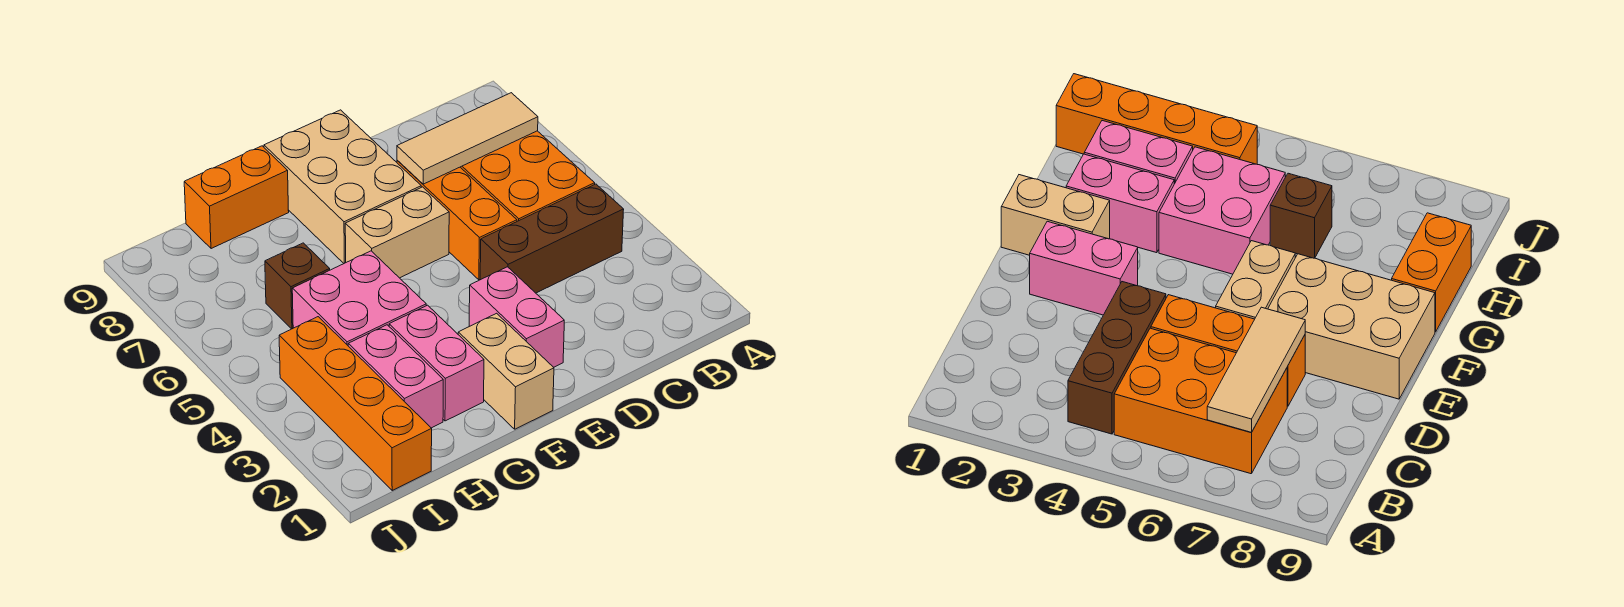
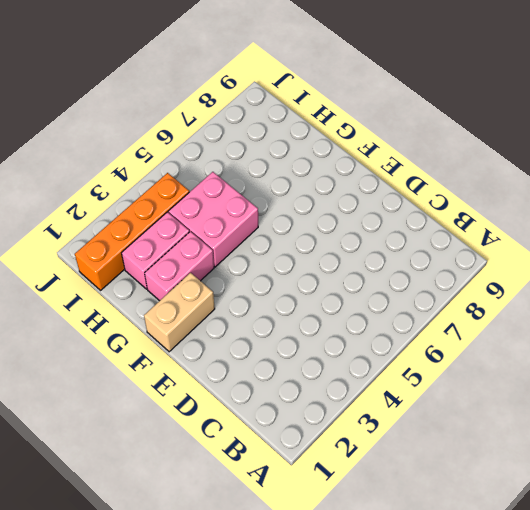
none -> brown brick B4:D4 level 1
none -> orange brick B5:C7 level 1
none -> orange brick D5:D7 level 1

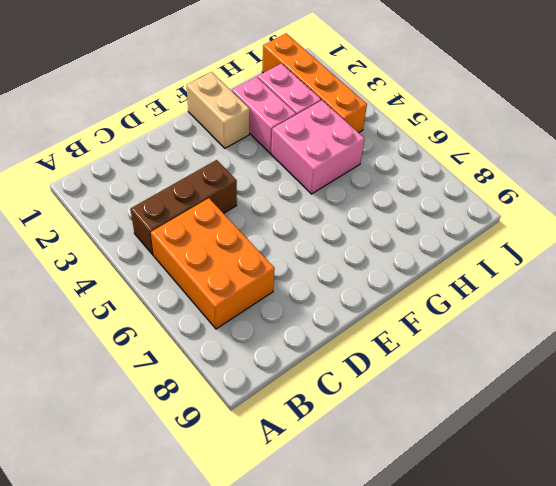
none -> orange brick D5:D7 level 1
none -> pink brick E2:E3 level 1
none -> tan brick E6:F6 level 1

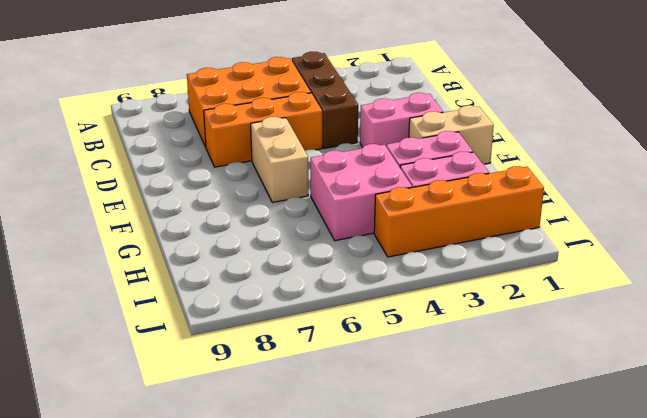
none -> tan brick E7:F9 level 1
none -> orange brick G9:H9 level 1
none -> brown brick H6 level 1

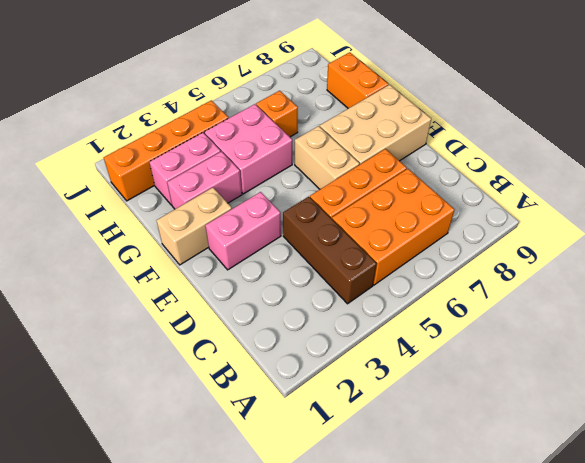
orange brick H6 level 1 -> brown brick H6 level 1
none -> tan tile B7:D7 level 2

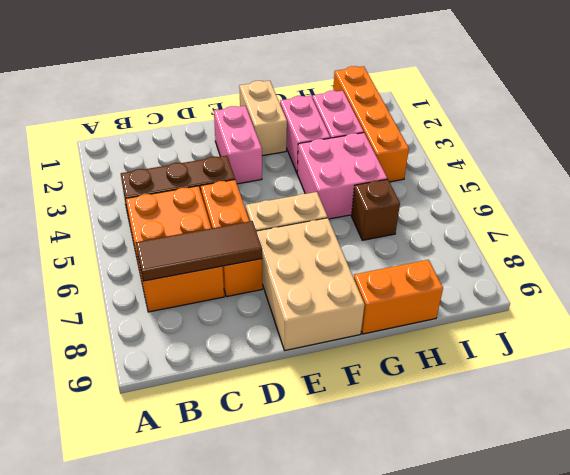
brown tile B7:D7 level 2 -> tan tile B7:D7 level 2

